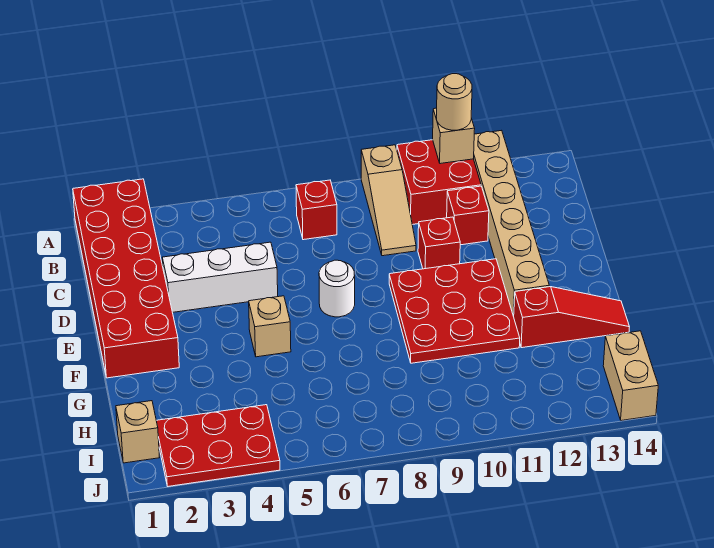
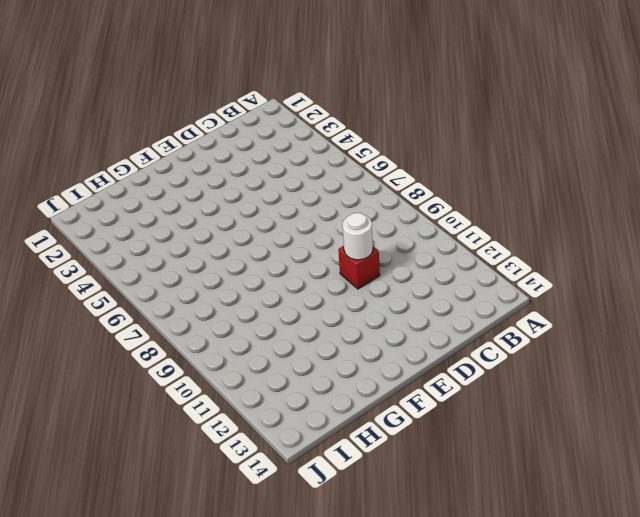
white round brick D10 level 2 -> white round brick E7 level 1
none -> red brick A1:F2 level 1
none -> tan slope A9:C9 level 1 top A
none -> red brick A10:B11 level 1

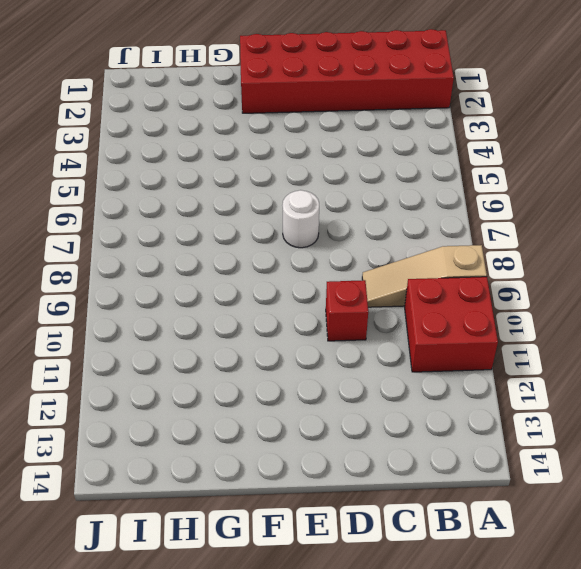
none -> tan brick A12:F12 level 1
none -> red brick B7 level 1
none -> red brick C11 level 1

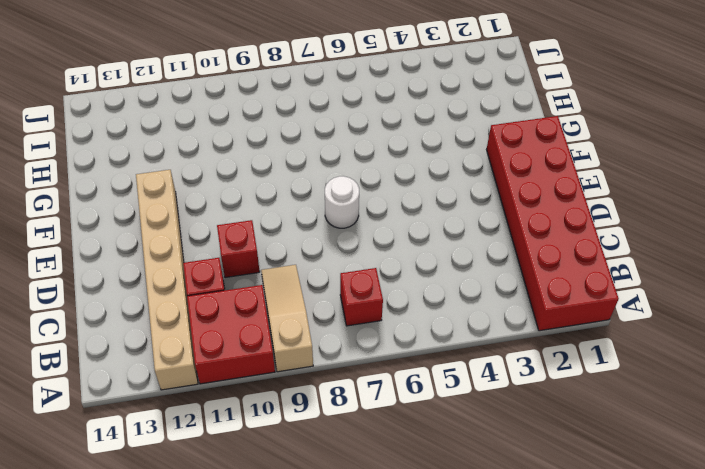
none -> white brick D3:D5 level 1
none -> red plate E9:G11 level 1
none -> tan brick F5 level 1

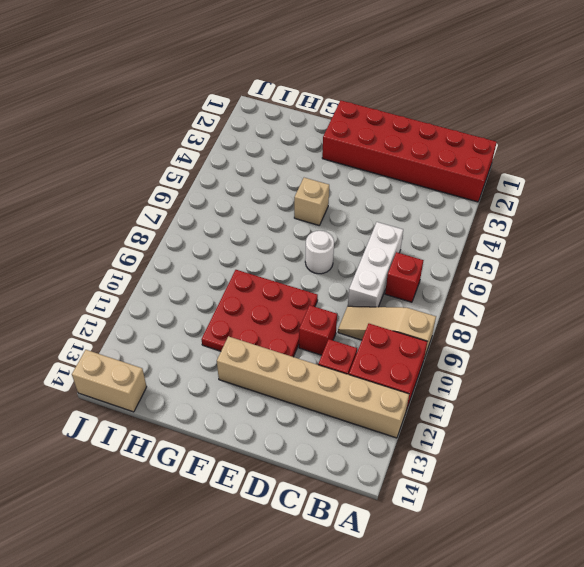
white brick C6:C8 level 1 -> white brick D3:D5 level 1
none -> red slope G12:G14 level 1 top 12
none -> tan brick I1 level 1
none -> red plate I2:J4 level 1

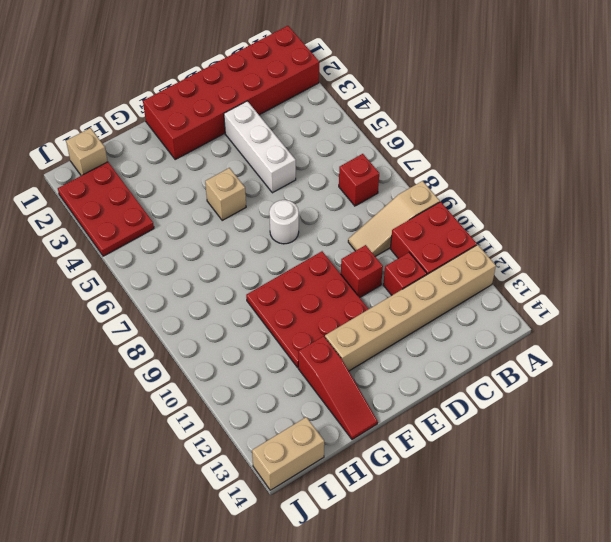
none -> tan brick A11 level 2
none -> tan round brick A11 level 3

